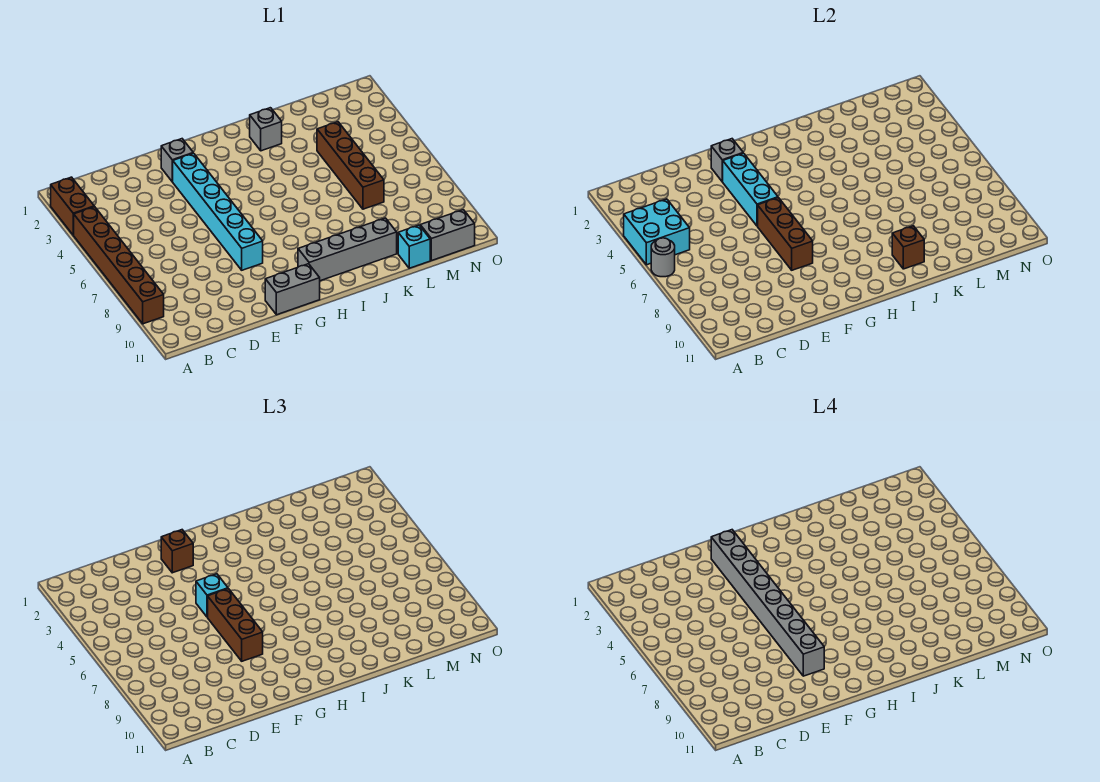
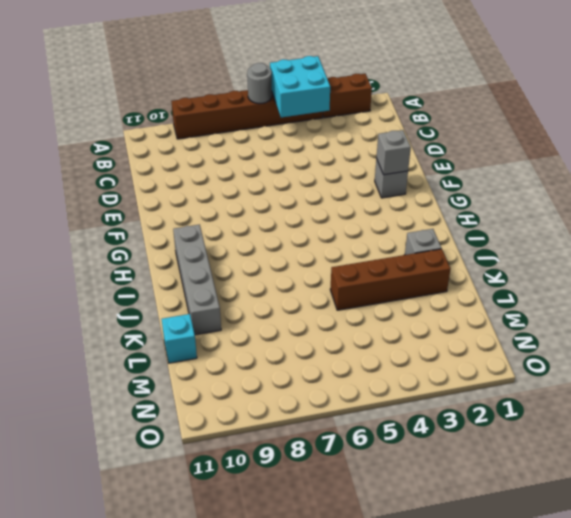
brown brick K2:K5 level 1 -> brown brick L4:L7 level 1
none -> cyan brick F3:F8 level 1
none -> grey brick F11:G11 level 1
none -> grey brick M11:N11 level 1

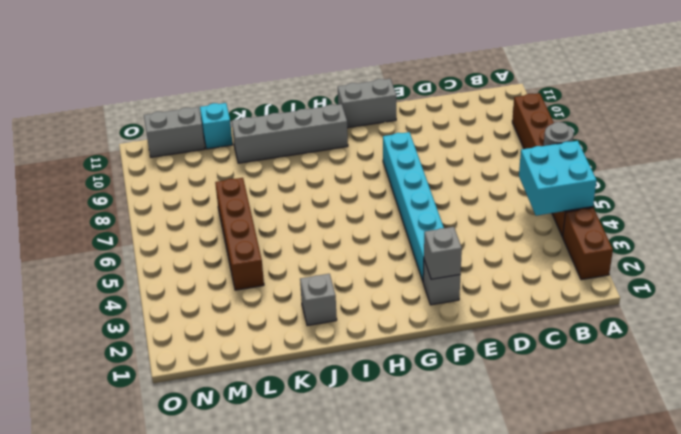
none -> cyan brick F3:F5 level 2
none -> brown brick F6:F8 level 2
none -> brown brick J10 level 2

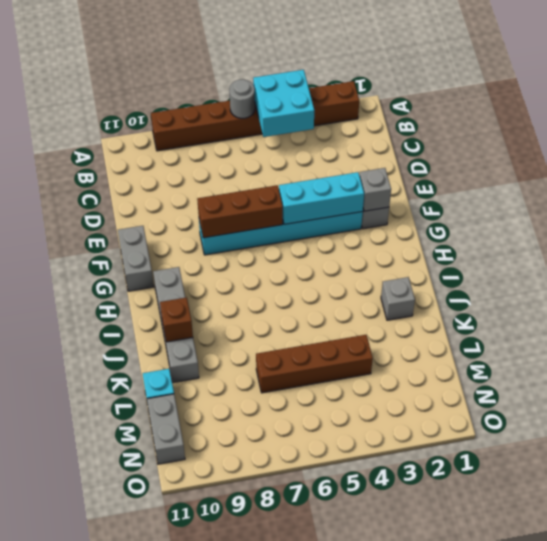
none -> brown brick F2 level 3
none -> cyan brick F5 level 3
none -> brown brick F6:F8 level 3

